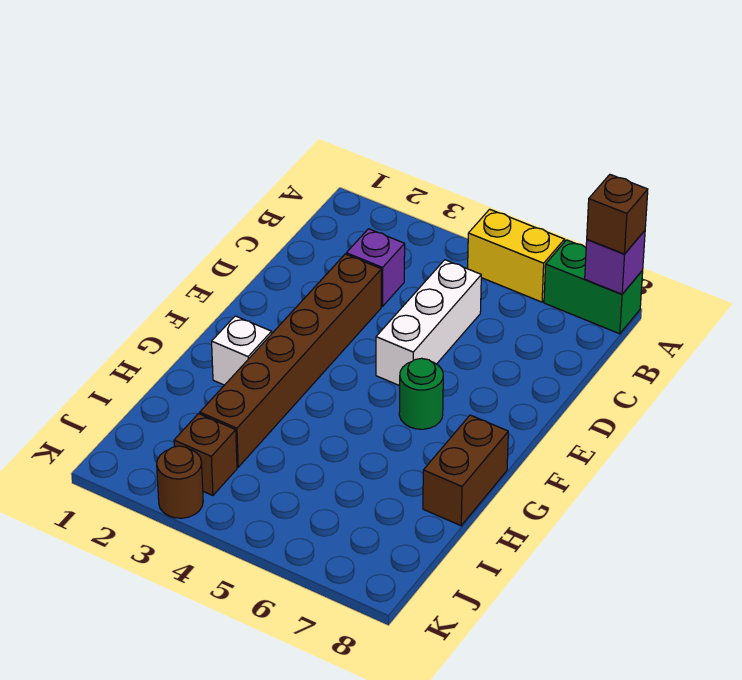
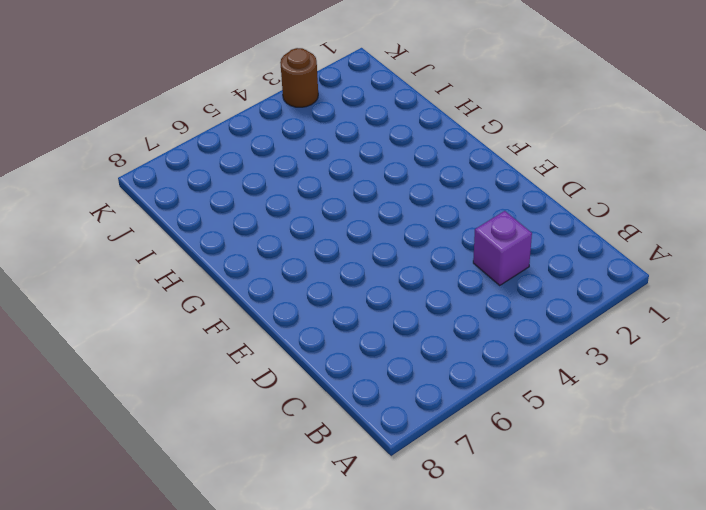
none -> yellow brick A5:A6 level 1
none -> green brick A7:A8 level 1
none -> white brick C5:E5 level 1

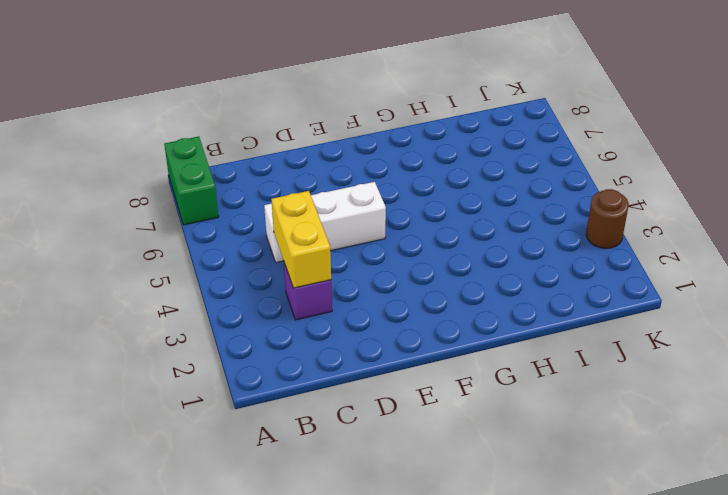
yellow brick C3:C4 level 2 -> yellow brick A5:A6 level 1
none -> brown brick D3:I3 level 1
none -> green round brick F6 level 1
none -> white brick G2 level 1

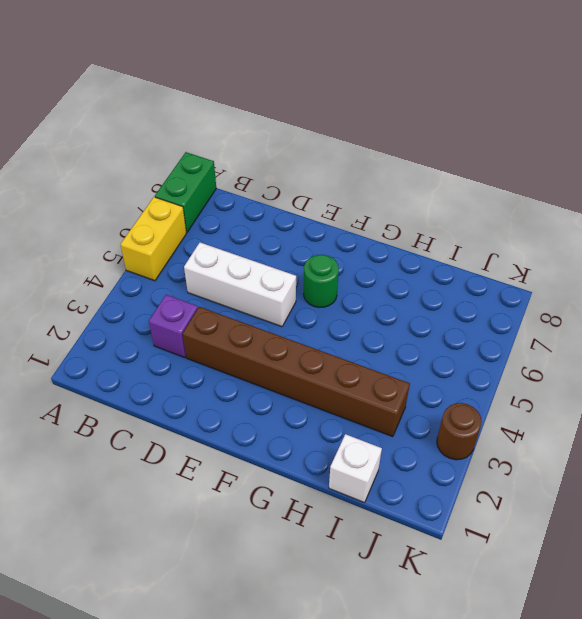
white brick I1 level 1 -> white brick G2 level 1
none -> brown brick G8:H8 level 1
none -> brown brick J3 level 1
none -> purple brick A8 level 2

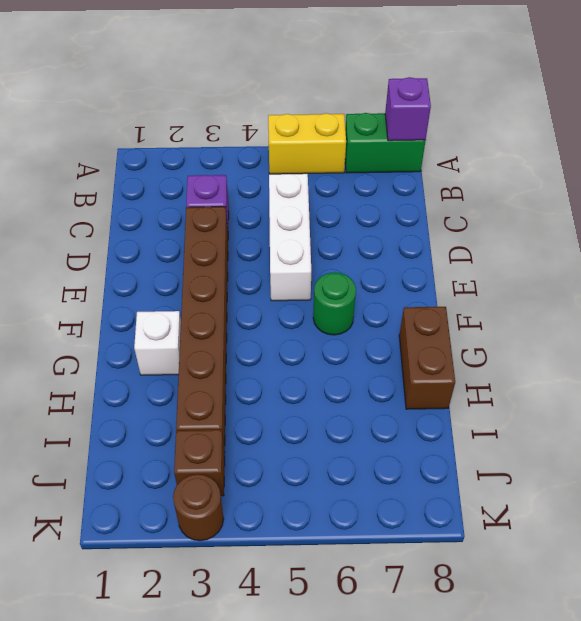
none -> brown brick A8 level 3

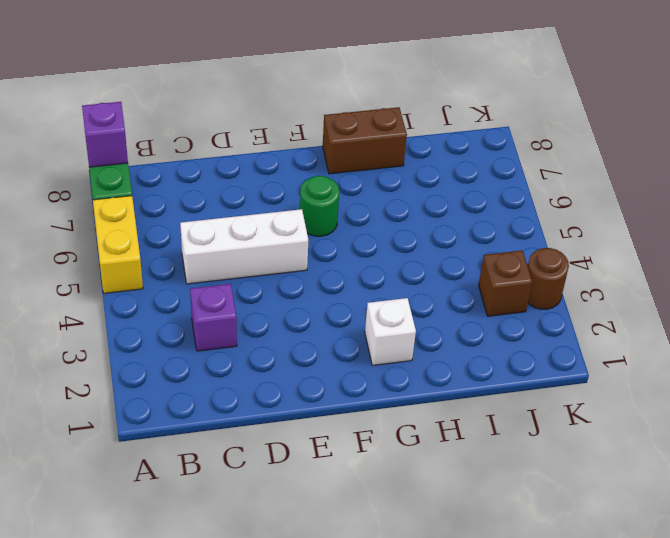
none -> brown brick D3:I3 level 1
none -> brown brick A8 level 3

